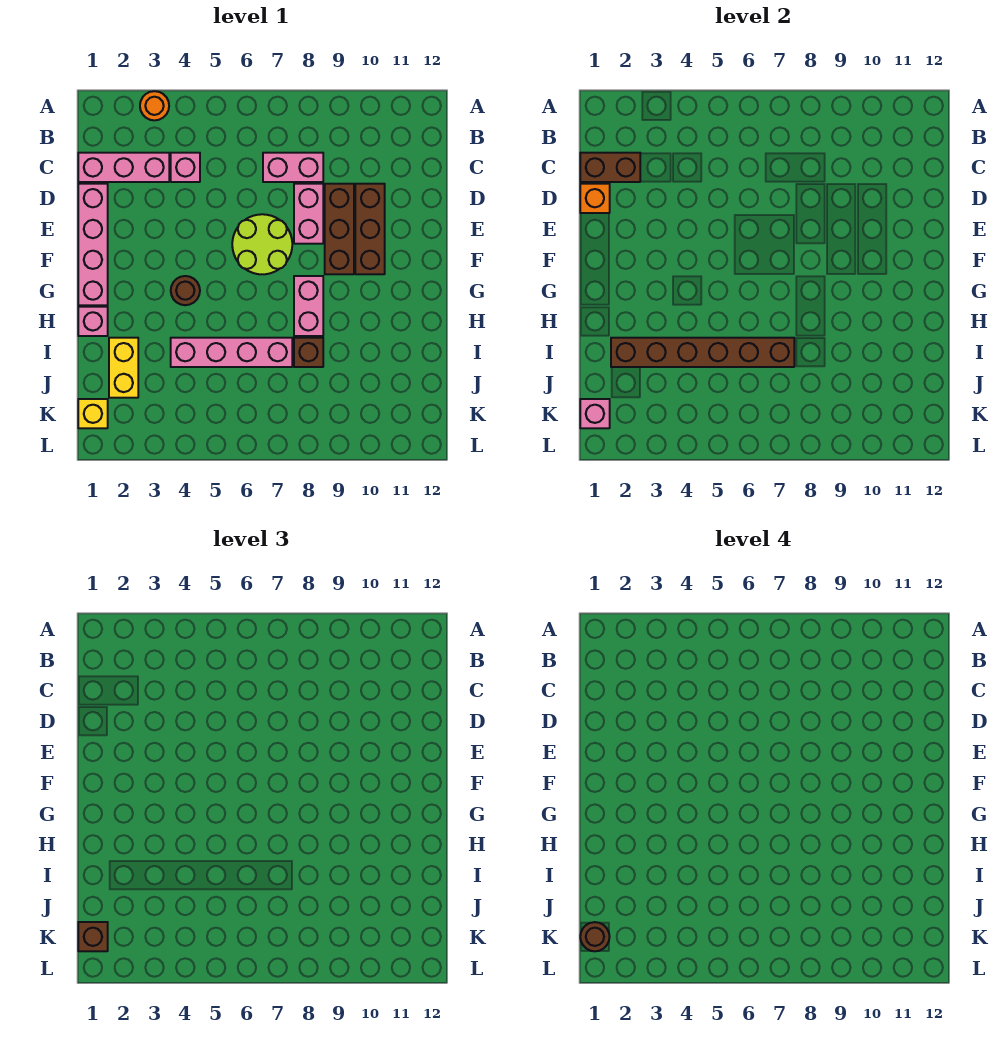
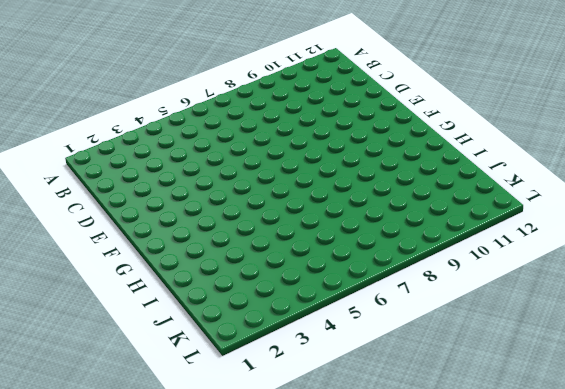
none -> orange round brick A3 level 1
none -> pink brick C1:C3 level 1
none -> pink brick C4 level 1

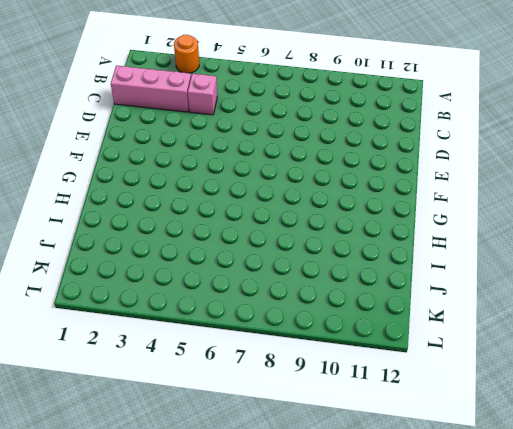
none -> pink brick C7:C8 level 1
none -> pink brick D1:G1 level 1
none -> pink brick D8:E8 level 1

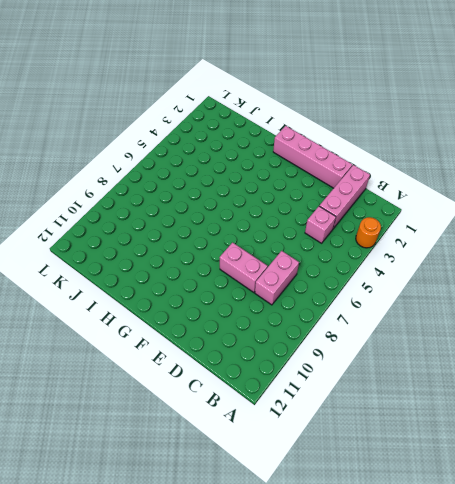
none -> brown brick D9:F9 level 1
none -> brown brick D10:F10 level 1
none -> lime round brick E6:F7 level 1

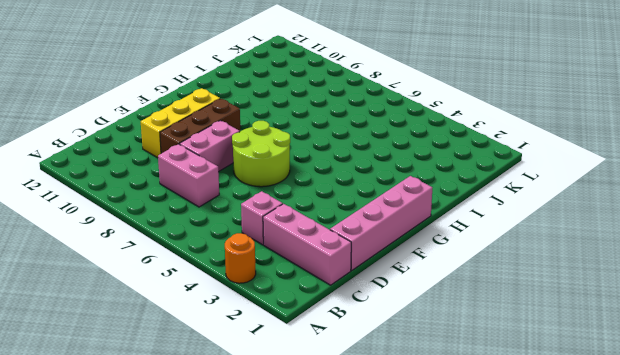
yellow brick D10:F10 level 1 -> brown brick D10:F10 level 1
none -> brown round brick G4 level 1
none -> pink brick G8:H8 level 1
none -> pink brick H1 level 1

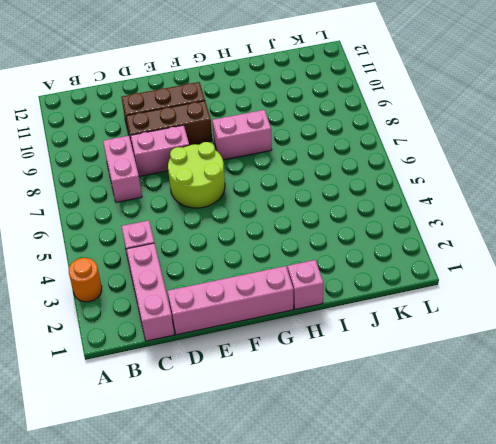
none -> brown round brick G4 level 1
none -> yellow brick I2:J2 level 1
none -> pink brick I4:I7 level 1

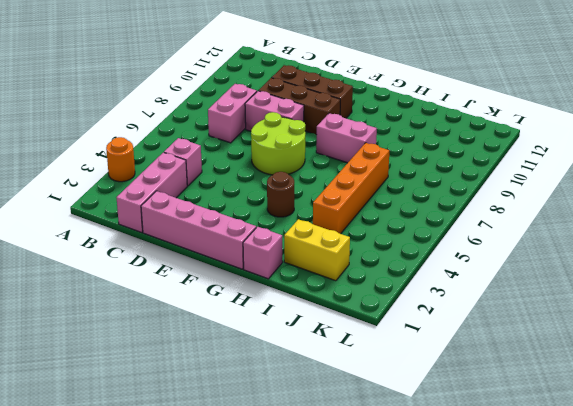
orange brick I4:I7 level 1 -> pink brick I4:I7 level 1
none -> brown brick I8 level 1
none -> yellow brick K1 level 1
none -> brown brick C1:C2 level 2

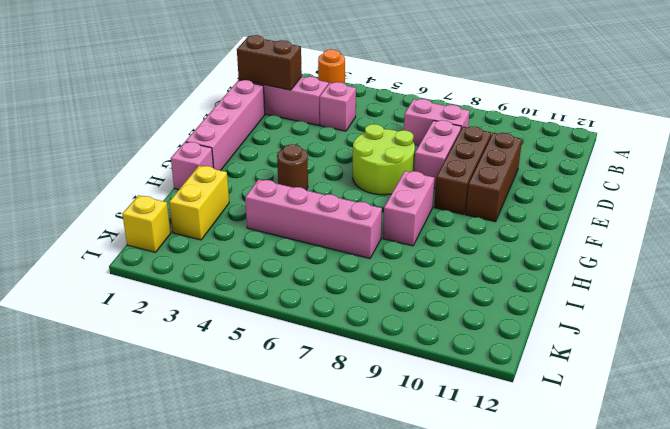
none -> brown brick I8 level 1
none -> orange brick D1 level 2
none -> brown brick I2:I7 level 2

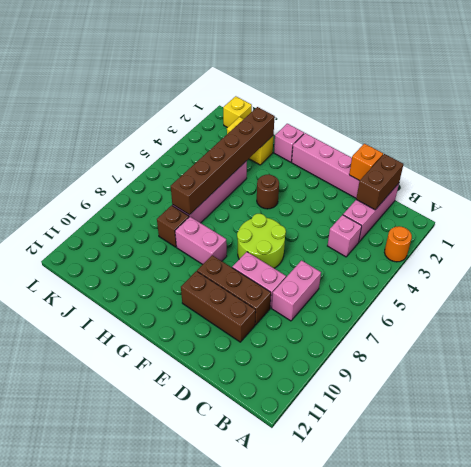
none -> pink brick K1 level 2
none -> brown brick K1 level 3
none -> brown round brick K1 level 4

